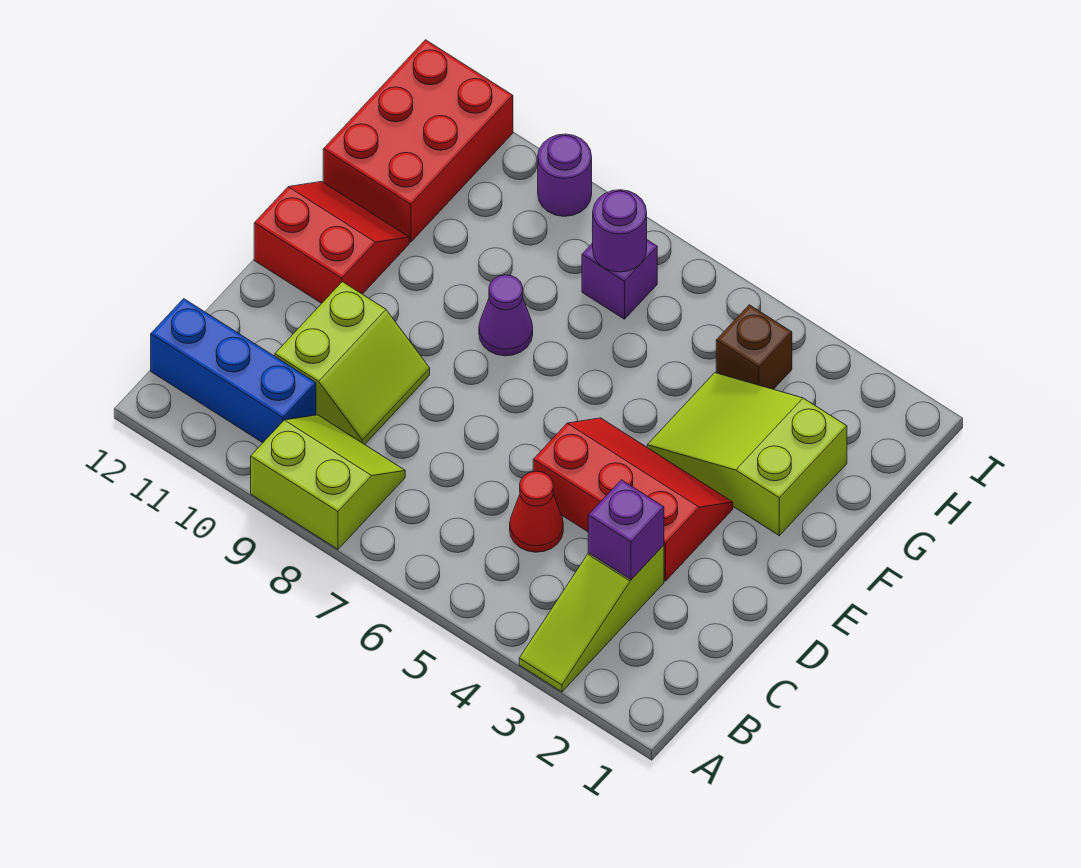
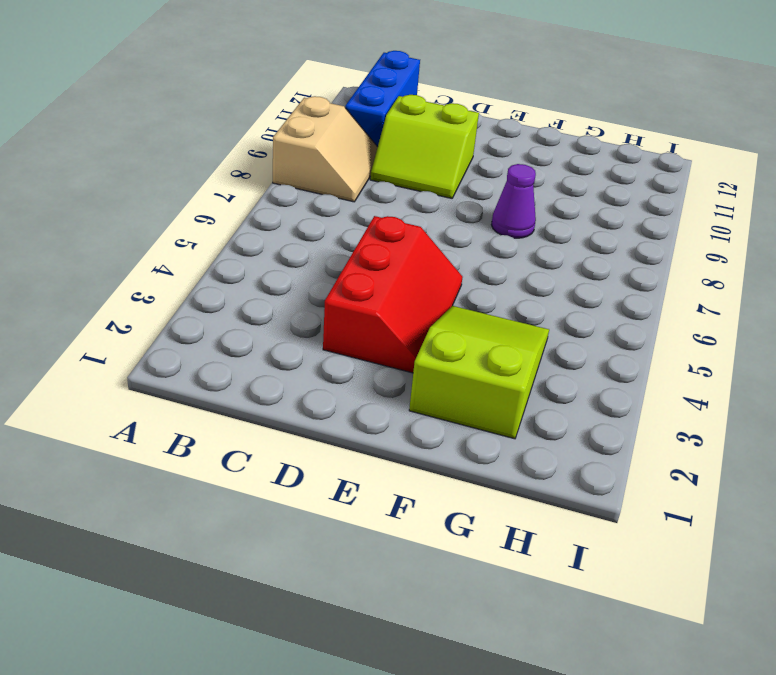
tan slope A8:B9 level 1 top A -> lime slope A8:B9 level 1 top A
none -> lime slope A3:C3 level 1 top C
none -> red cone C5 level 1
none -> red slope E11:F12 level 1 top E

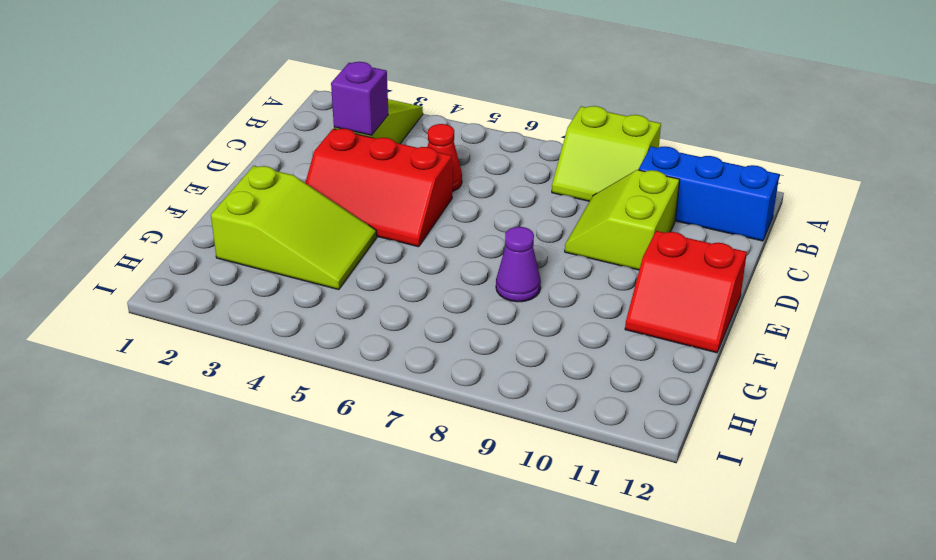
none -> red brick G11:I12 level 1
none -> brown brick H4 level 1
none -> purple brick H7 level 1

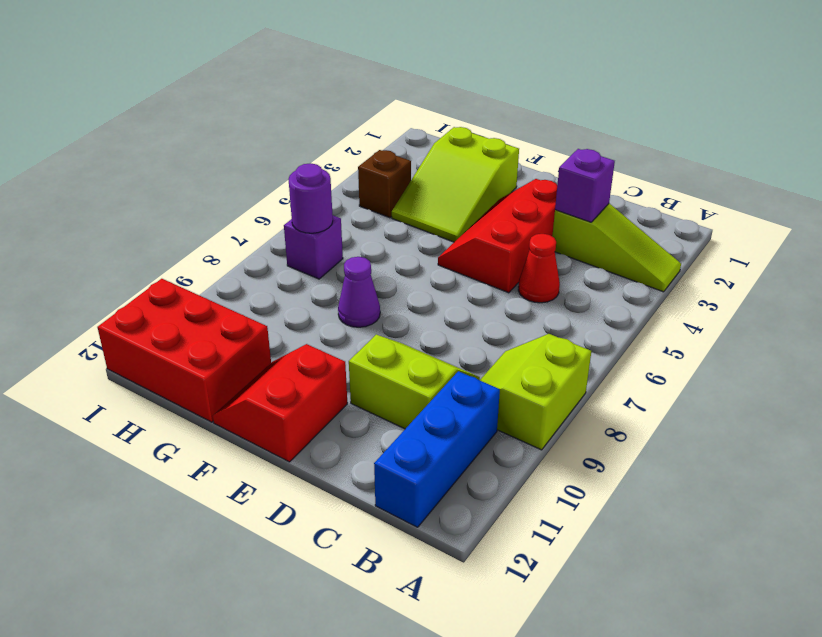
none -> purple round brick I9 level 1

